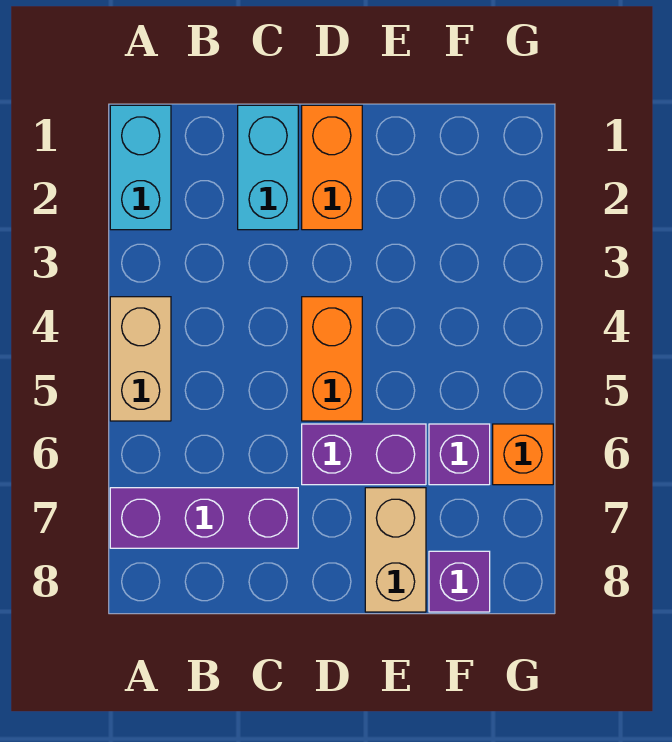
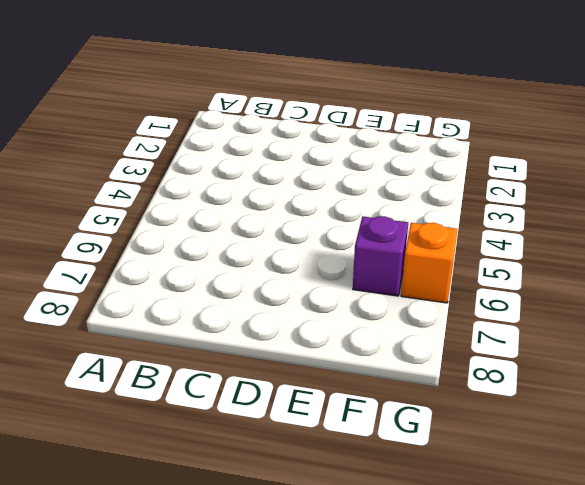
none -> cyan brick A1:A2 level 1
none -> tan brick A4:A5 level 1

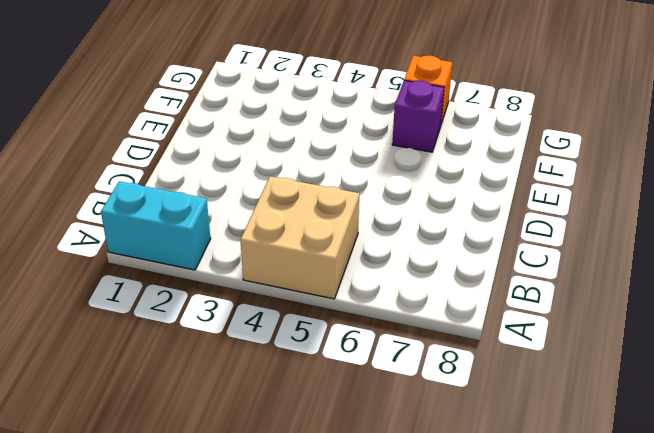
tan brick A4:B5 level 1 -> tan brick A4:A5 level 1
none -> purple brick A7:C7 level 1
none -> cyan brick C1:C2 level 1

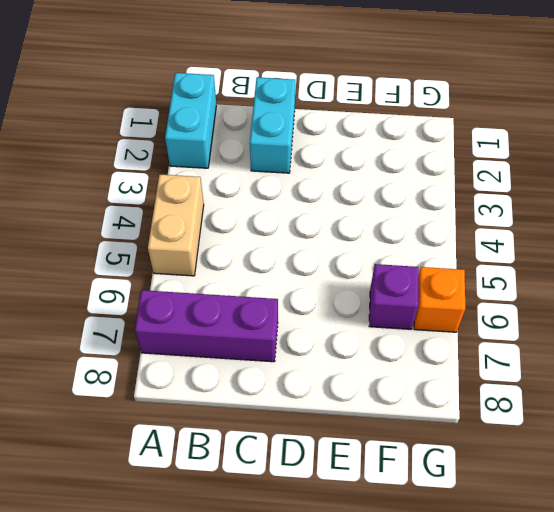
none -> orange brick D1:D2 level 1
none -> orange brick D4:D5 level 1

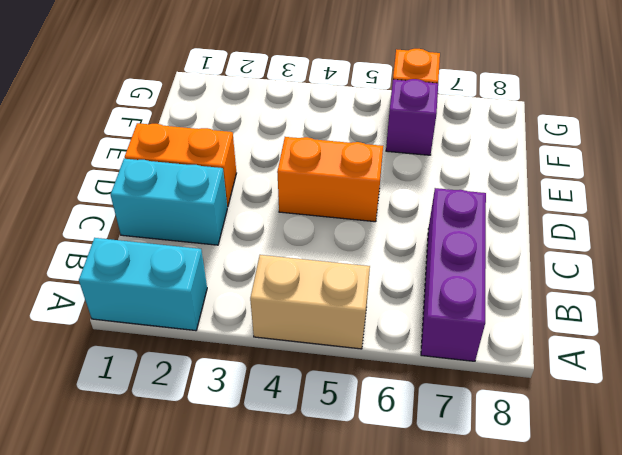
none -> purple brick D6:E6 level 1
none -> tan brick E7:E8 level 1

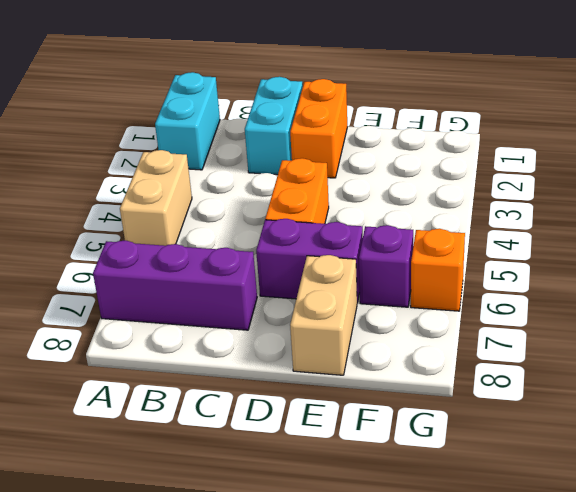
none -> purple brick F8 level 1

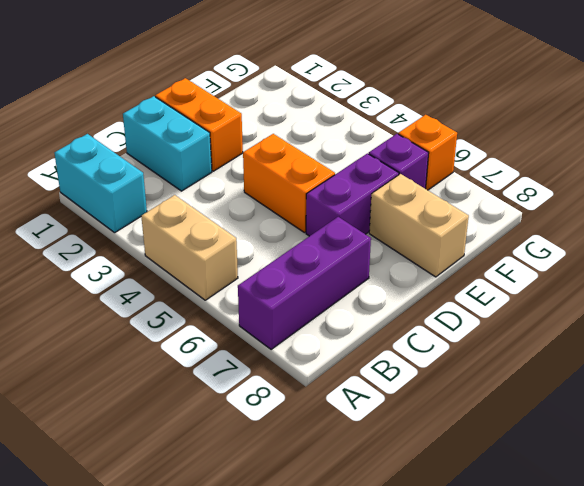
none -> purple brick F8 level 1

